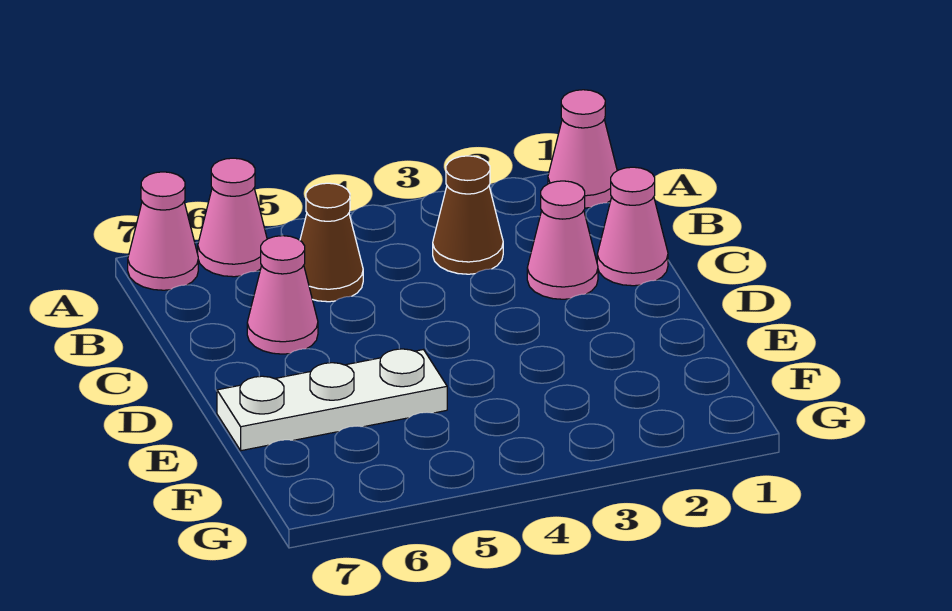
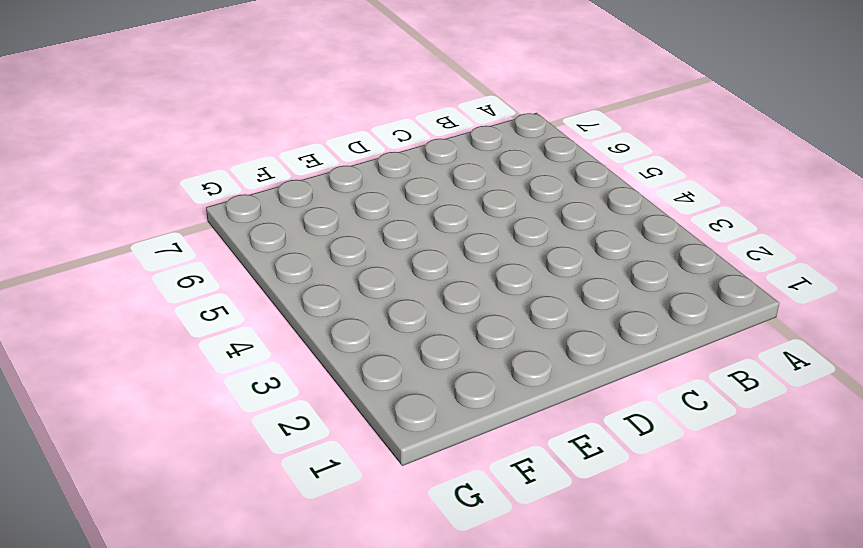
none -> pink cone A1 level 1
none -> pink cone A6 level 1

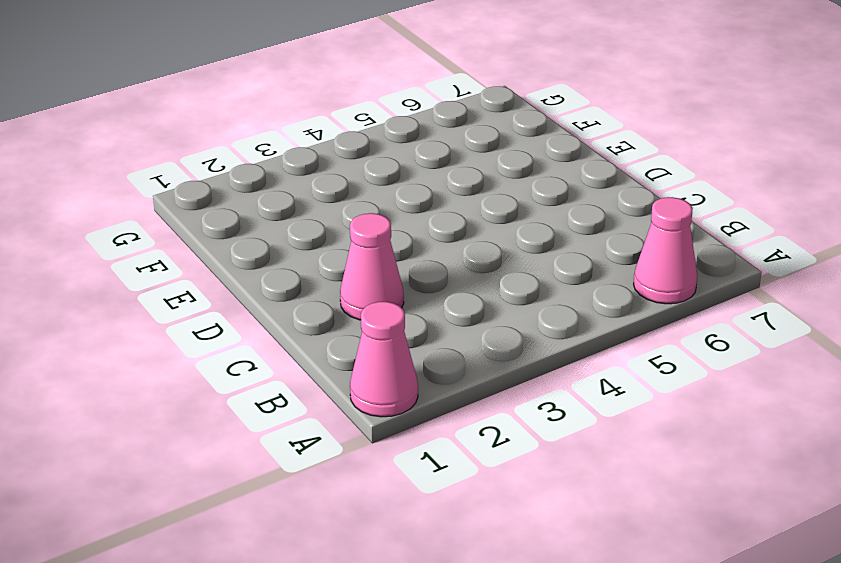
none -> pink cone A7 level 1
none -> brown cone B3 level 1

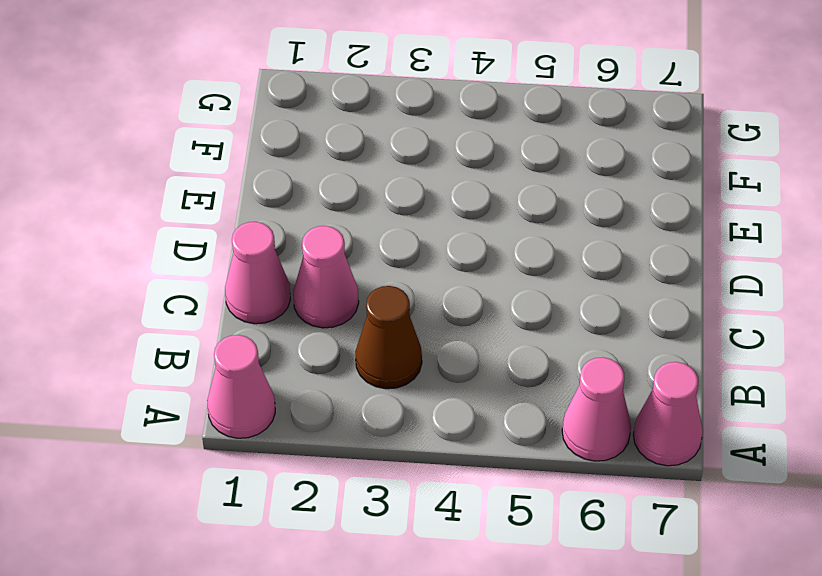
none -> brown cone B5 level 1
none -> pink cone C6 level 1

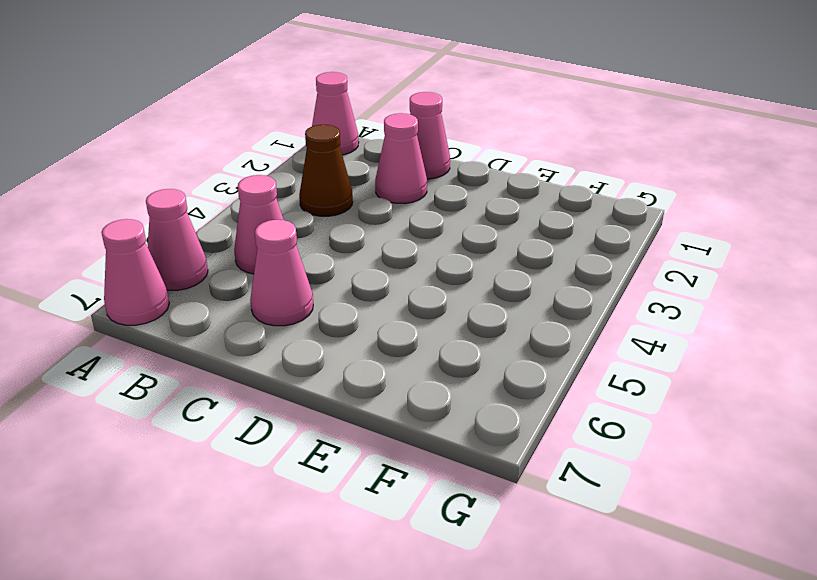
pink cone B5 level 1 -> brown cone B5 level 1
none -> white plate E5:E7 level 1

